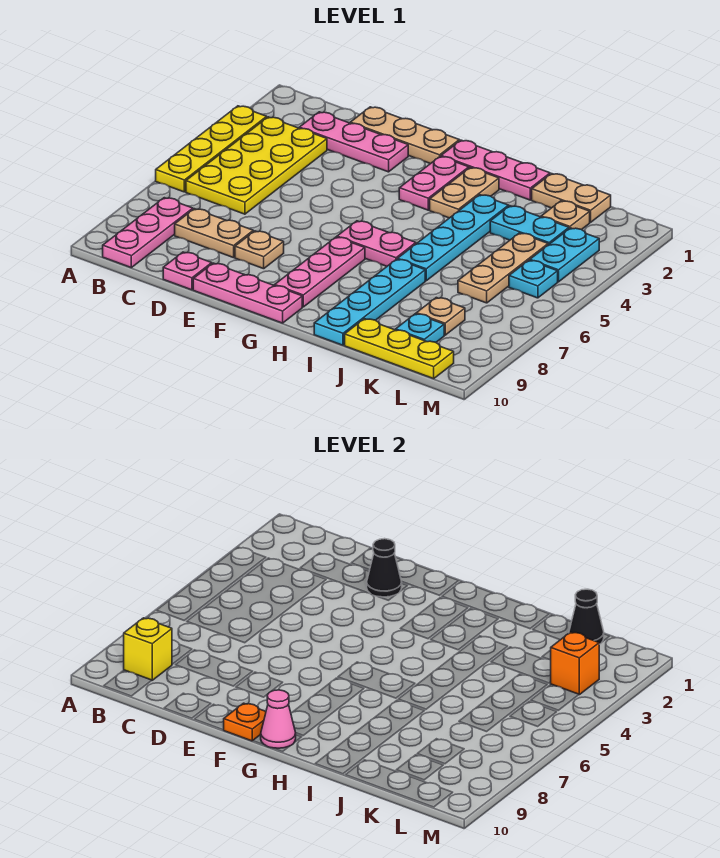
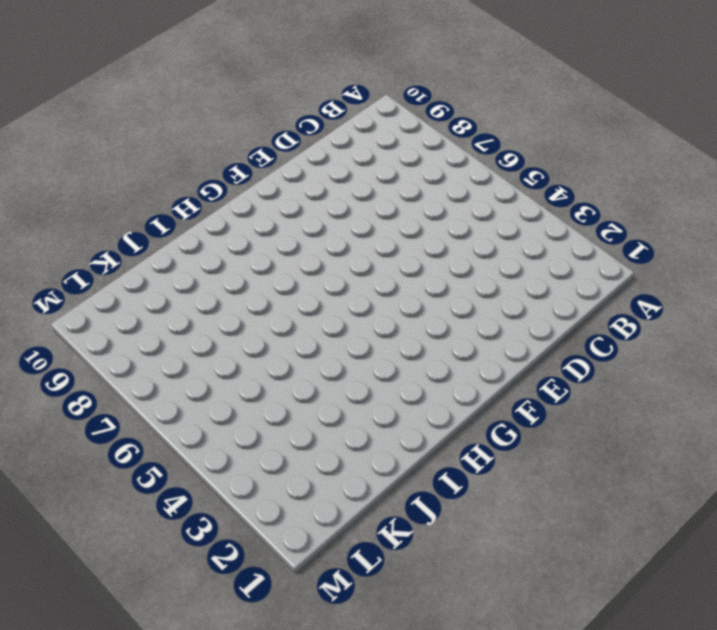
none -> yellow plate A3:A6 level 1
none -> yellow plate B3:C6 level 1
none -> pink plate B8:B10 level 1
none -> pink plate C2:E2 level 1

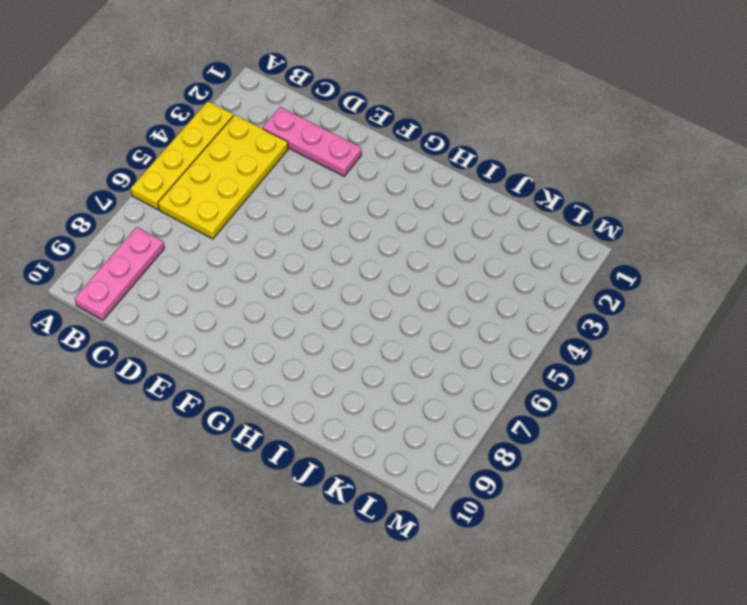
none -> tan plate C8:D8 level 1
none -> tan plate D1:F1 level 1
none -> pink plate D10 level 1
none -> tan plate E8 level 1

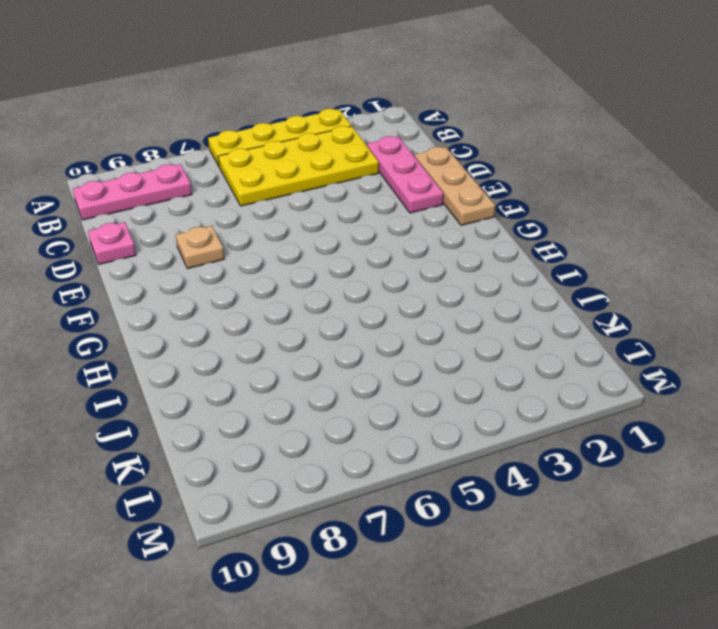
none -> tan plate C8:D8 level 1
none -> pink plate E10:G10 level 1
none -> pink plate G1:I1 level 1
none -> pink plate G2:G3 level 1

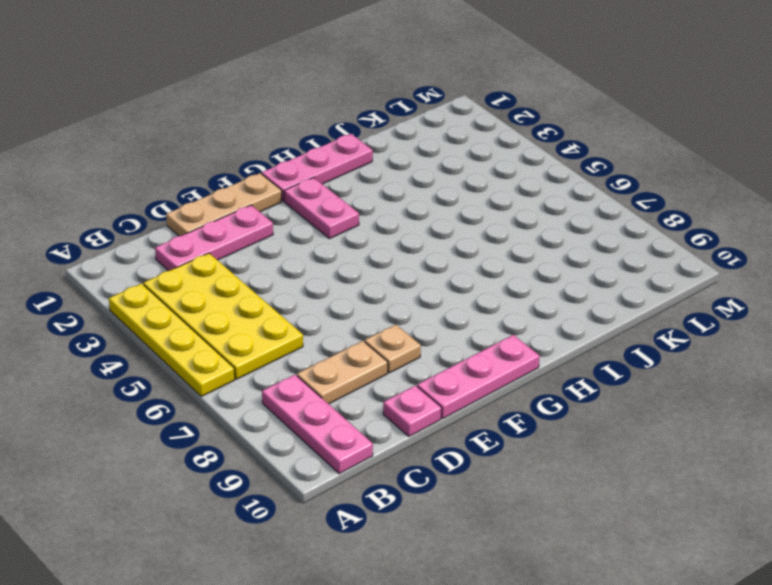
none -> pink plate G6:H6 level 1
none -> pink plate G7:G9 level 1
none -> tan plate H2:H3 level 1
none -> cyan plate I3:I6 level 1

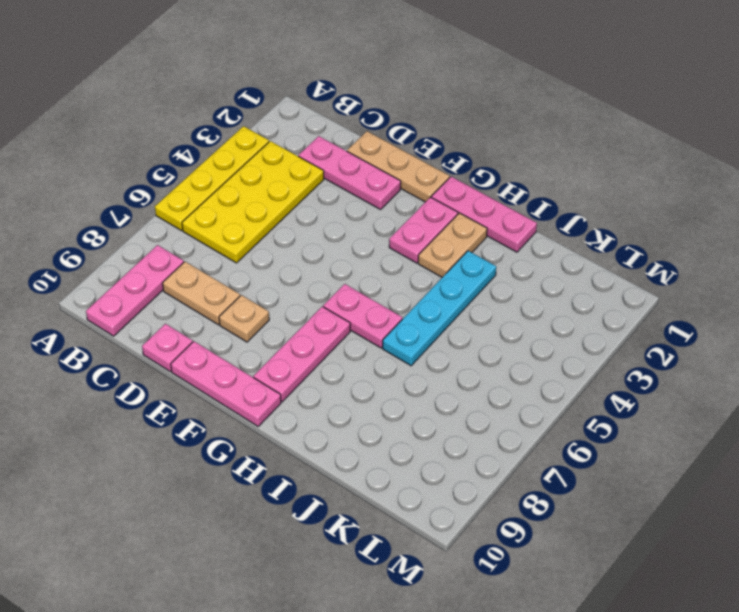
none -> cyan plate I7:I10 level 1
none -> tan plate J1:K1 level 1
none -> cyan plate J3:K3 level 1
none -> yellow plate J10:L10 level 1

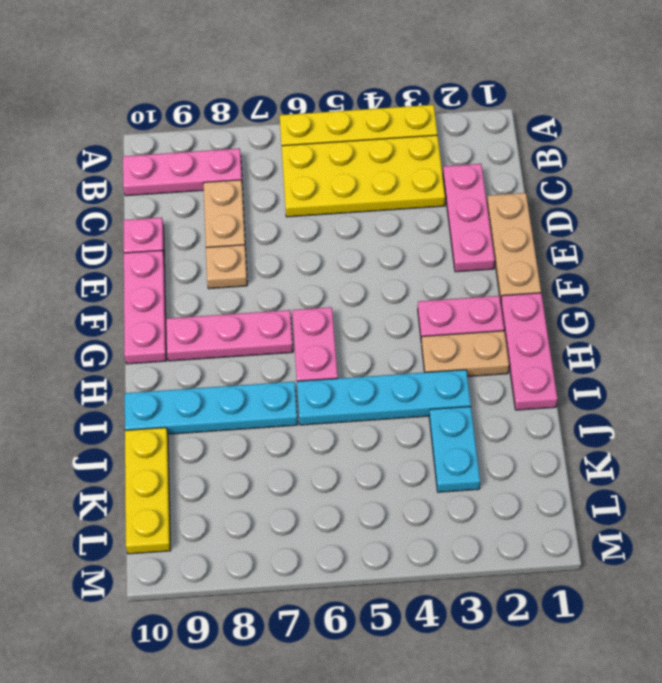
none -> tan plate J1:K1 level 1
none -> tan plate K2 level 1
none -> tan plate K4:K6 level 1
none -> tan plate K8 level 1

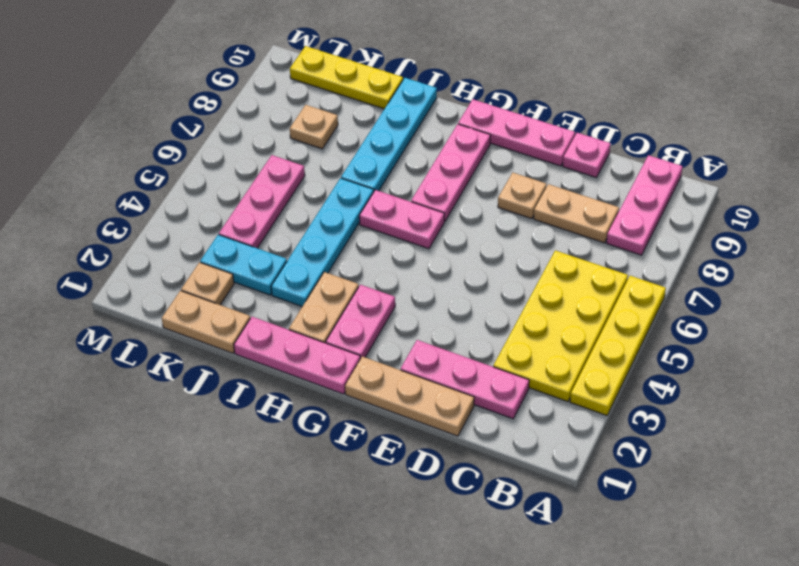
pink plate K4:K6 level 1 -> tan plate K4:K6 level 1
none -> cyan plate K9 level 1
none -> cyan plate L3:L4 level 1
none -> cyan plate L5 level 1
none -> yellow brick B9 level 2

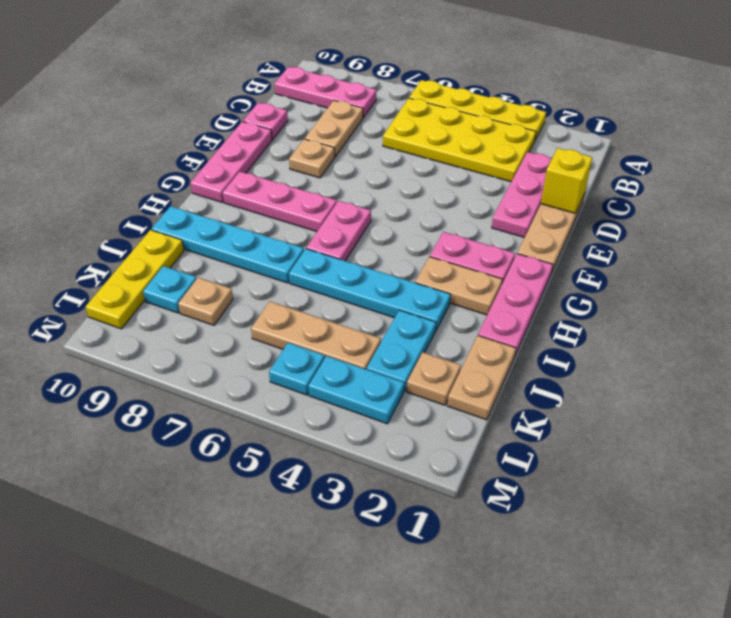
yellow brick D1 level 2 -> yellow brick B9 level 2
none -> black cone E2 level 2
none -> orange plate F10 level 2
none -> pink cone G10 level 2
none -> black cone K1 level 2

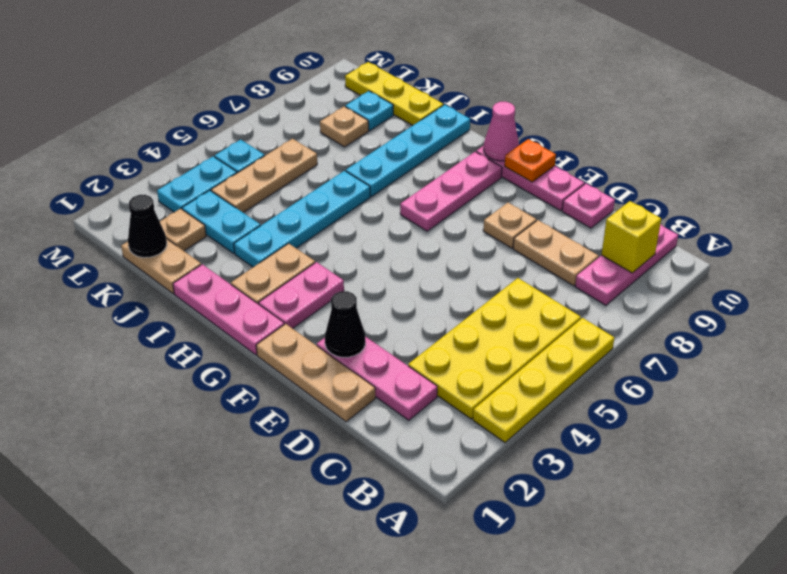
none -> pink plate G6:H6 level 1
none -> orange brick L3 level 2

